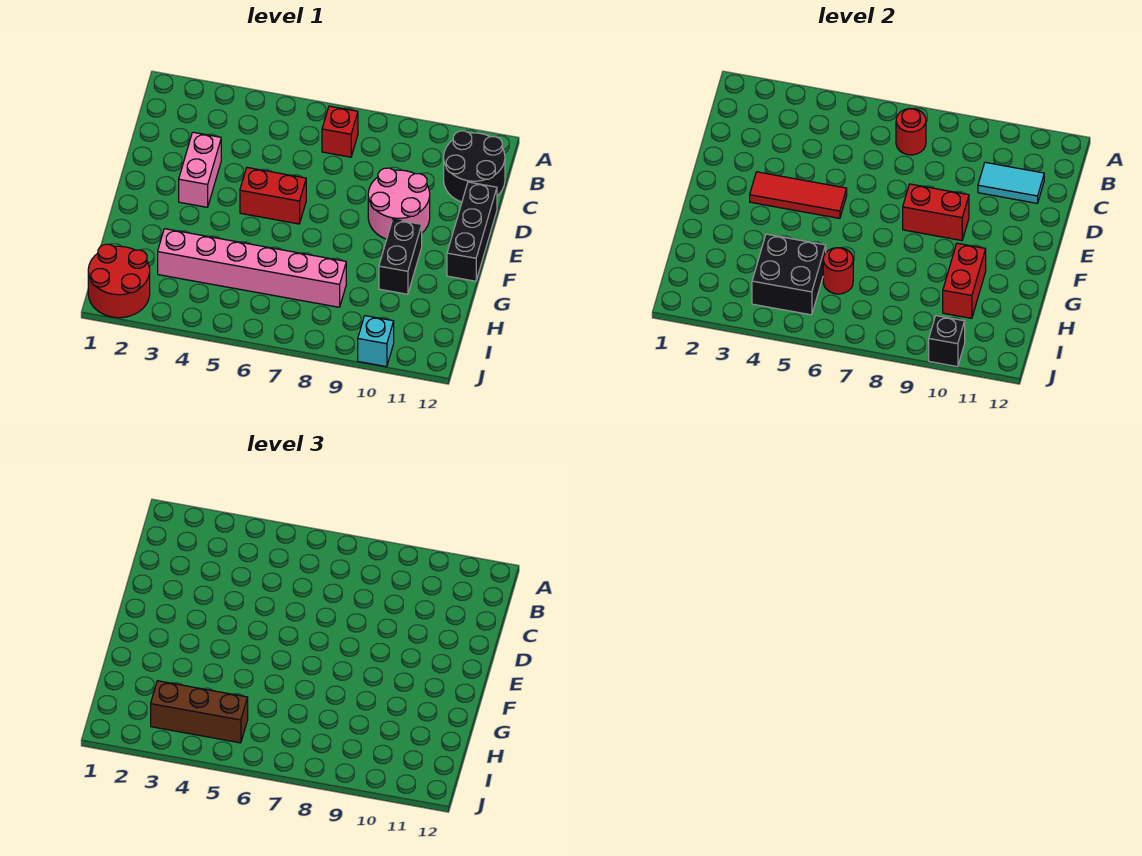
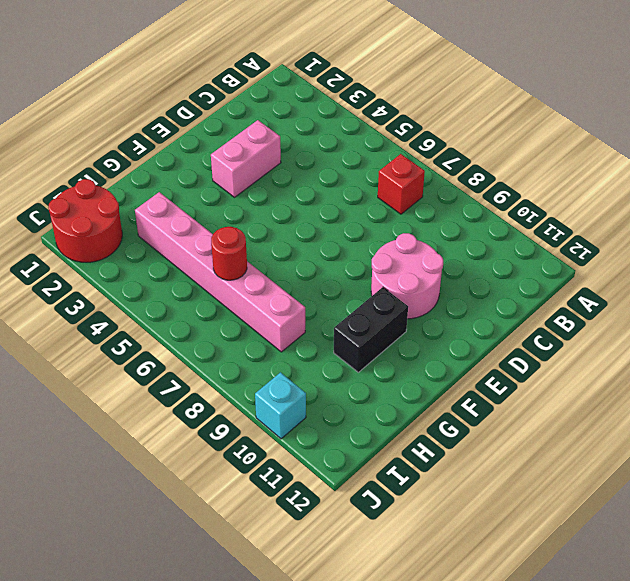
none -> black round brick B11:C12 level 1
none -> black brick D12:F12 level 1
none -> red brick E5:E6 level 1

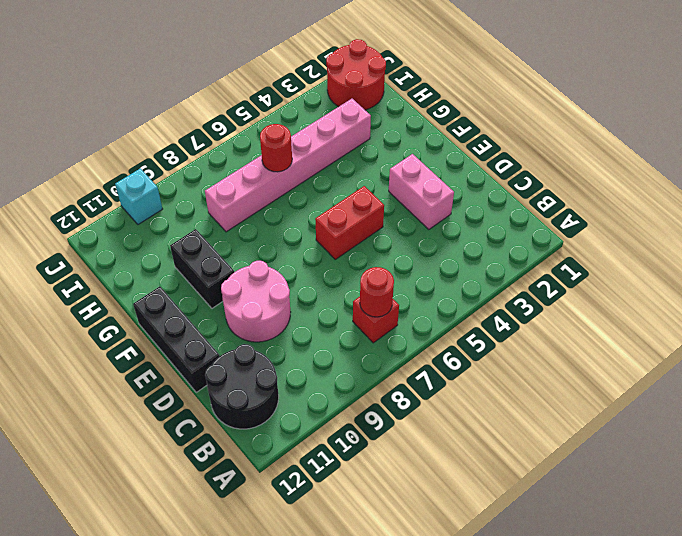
none -> cyan tile C10:C11 level 2
none -> red tile E3:E5 level 2
none -> red brick E8:E9 level 2

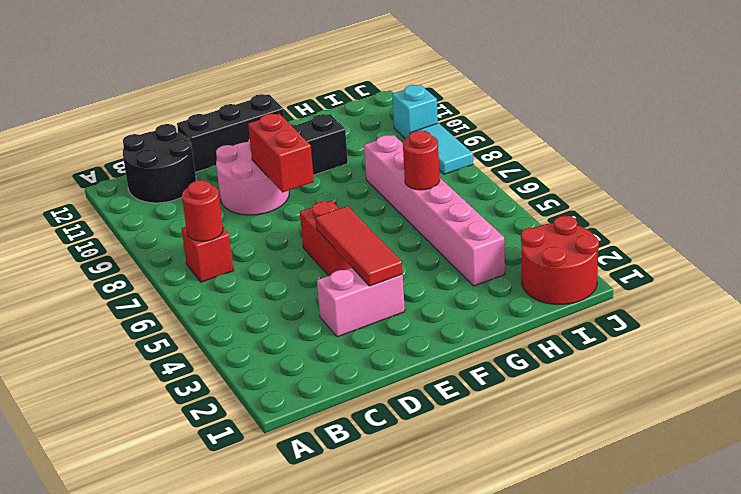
cyan tile J8:J9 level 1 -> cyan tile C10:C11 level 2
none -> red brick G10:H10 level 2
none -> black brick H4:I5 level 2
none -> black brick J10 level 2

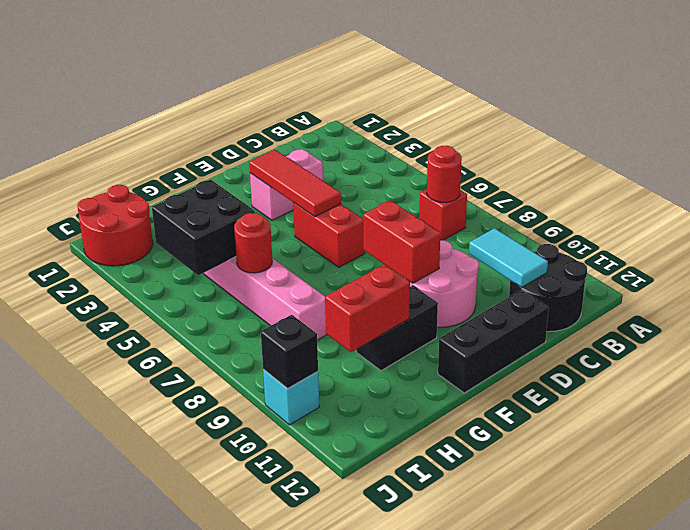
none -> brown brick I3:I5 level 3

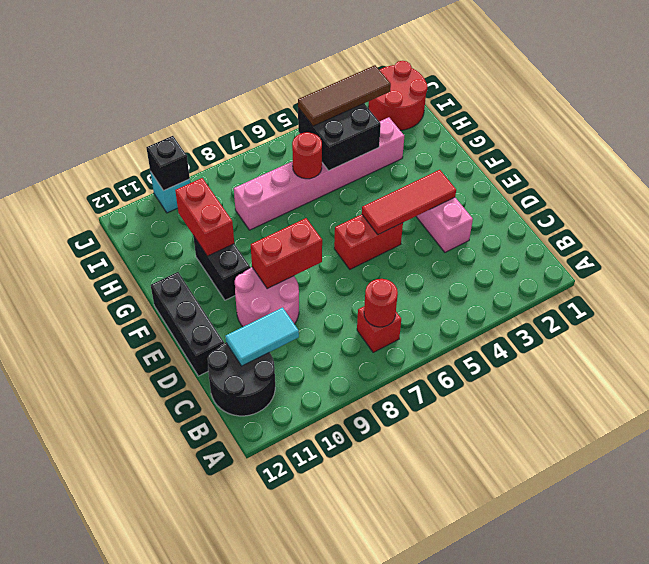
brown tile I3:I5 level 3 -> brown brick I3:I5 level 3

